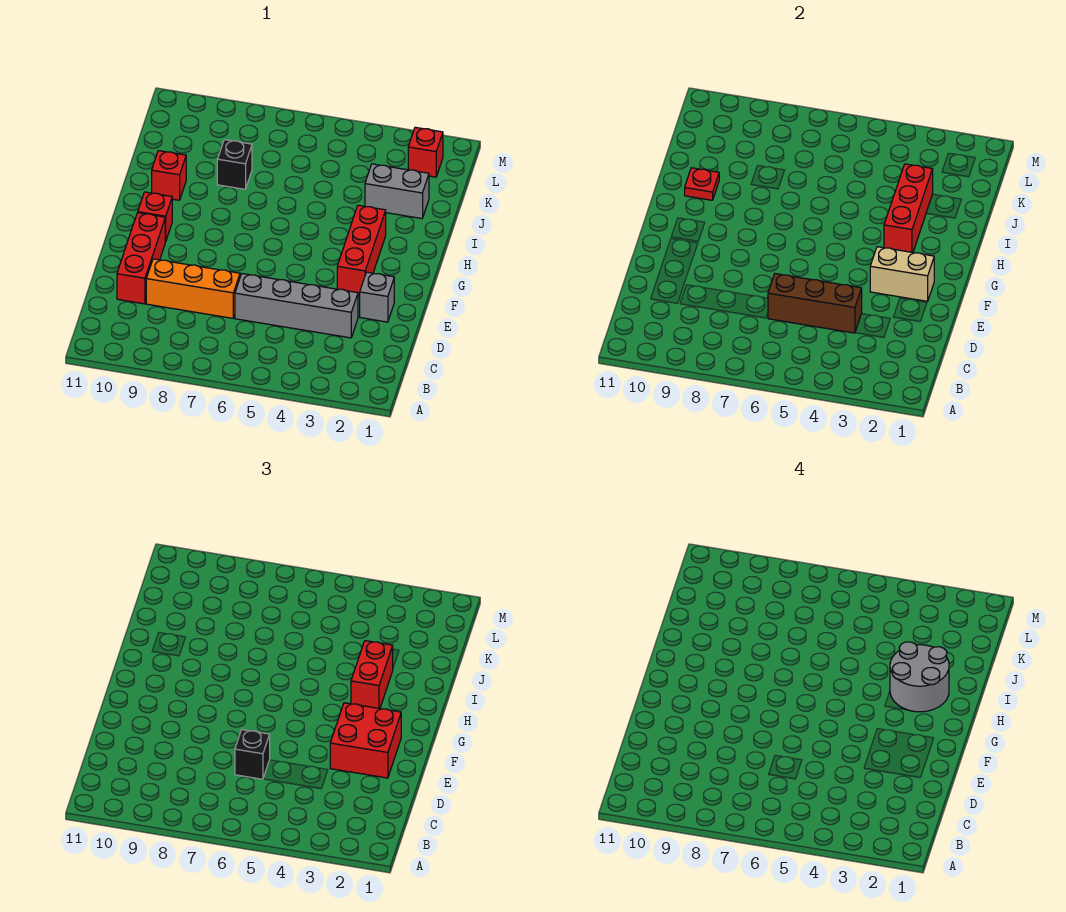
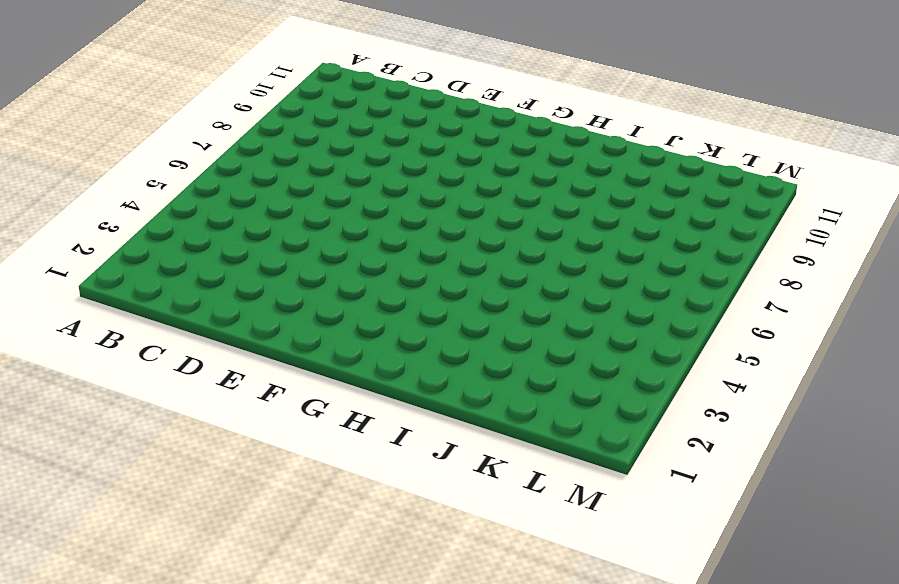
none -> grey brick D3:D6 level 1
none -> orange brick D7:D9 level 1
none -> red brick D10:F10 level 1

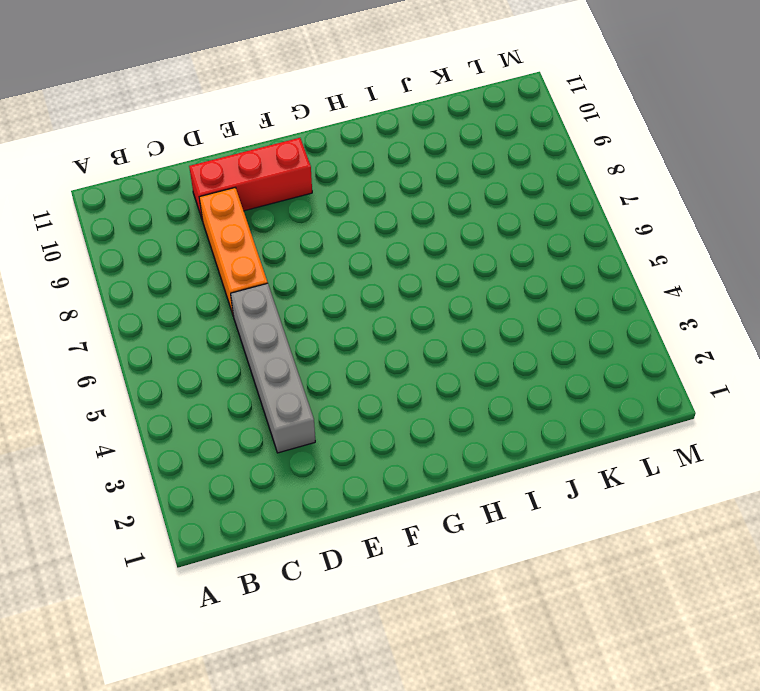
none -> grey brick E2 level 1
none -> red brick F3:H3 level 1
none -> red brick G10 level 1

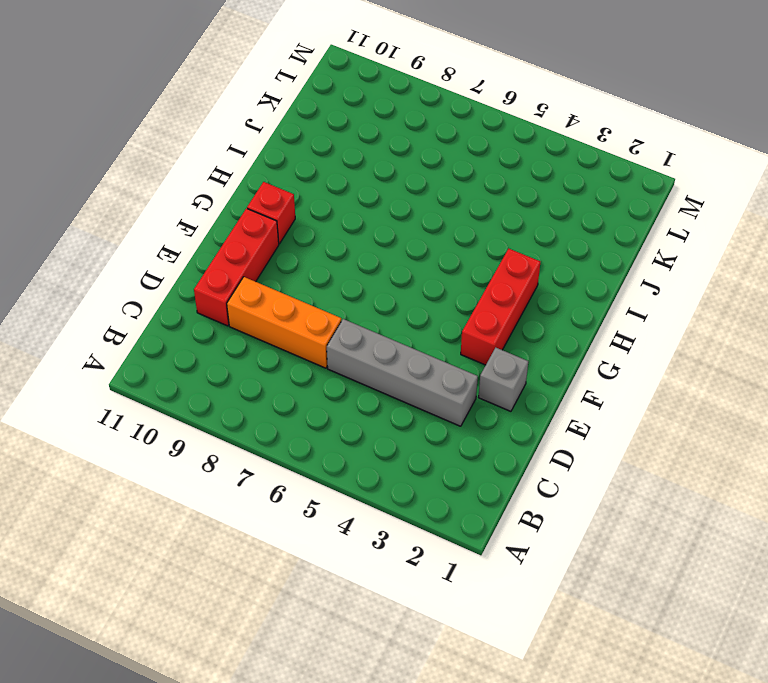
none -> red brick I10 level 1
none -> grey brick J2:J3 level 1
none -> black brick J8 level 1

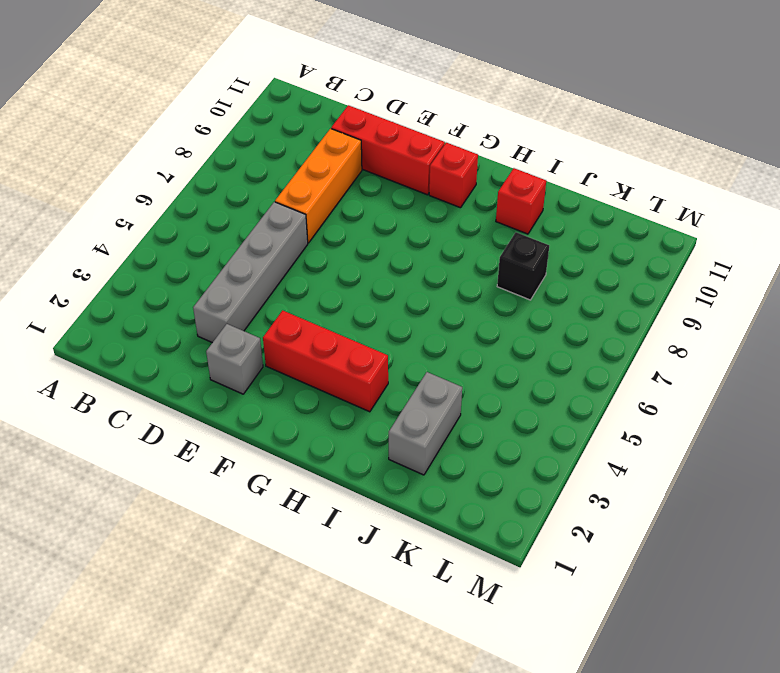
none -> red brick L2 level 1
none -> brown brick D4:D6 level 2
none -> tan brick F2:F3 level 2

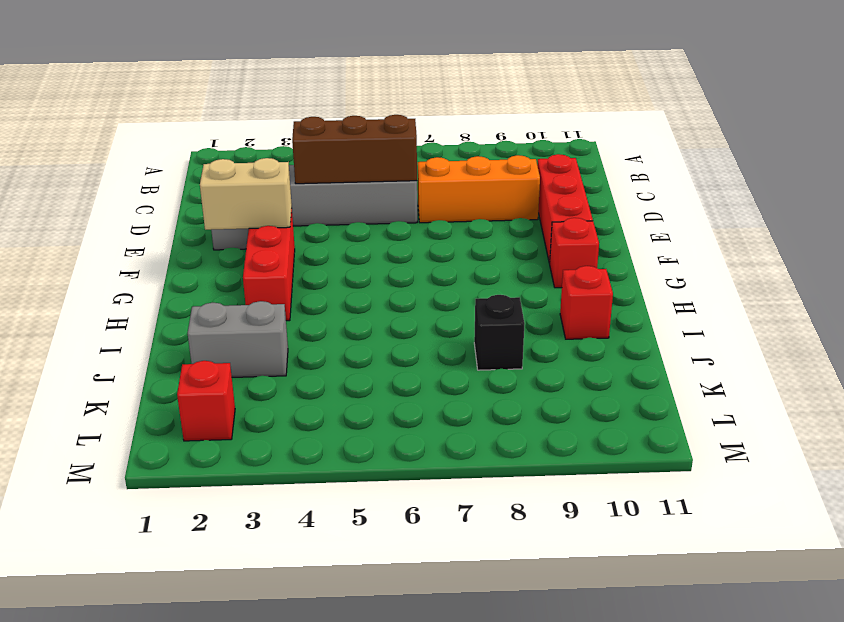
none -> red brick H3:J3 level 2
none -> red plate I10 level 2
none -> black brick D6 level 3

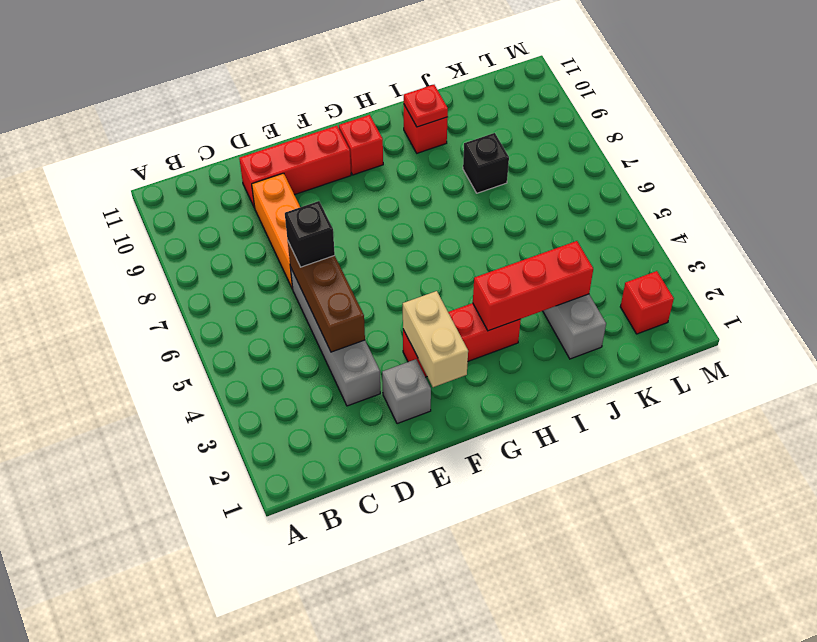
none -> red brick E2:F3 level 3
none -> red brick H3:I3 level 3
none -> grey round brick H2:I3 level 4

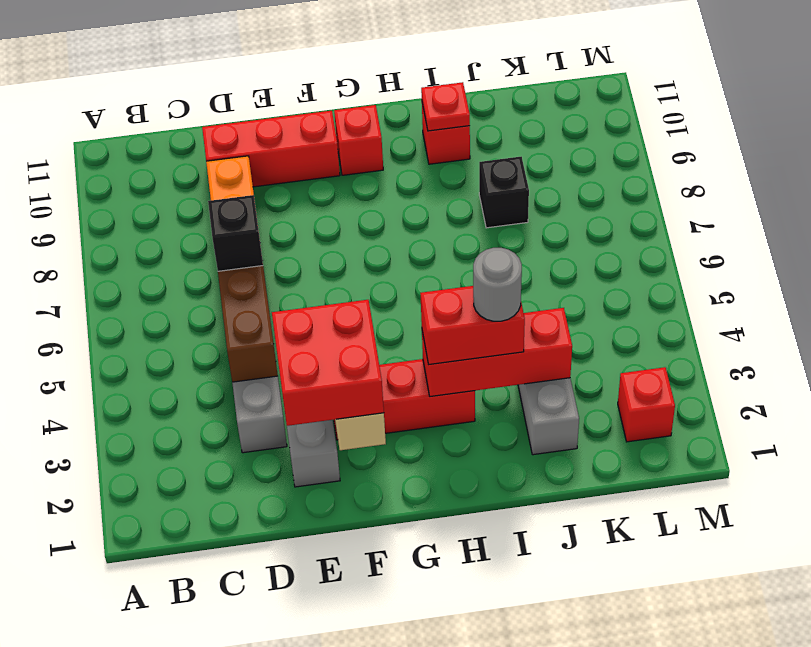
grey round brick I3 level 4 -> grey round brick H2:I3 level 4

